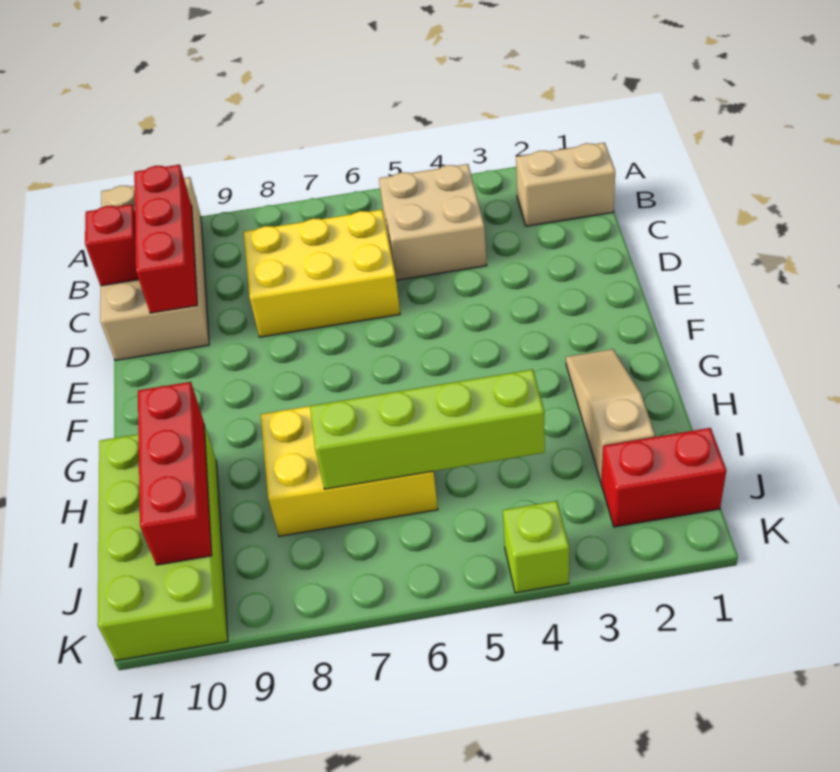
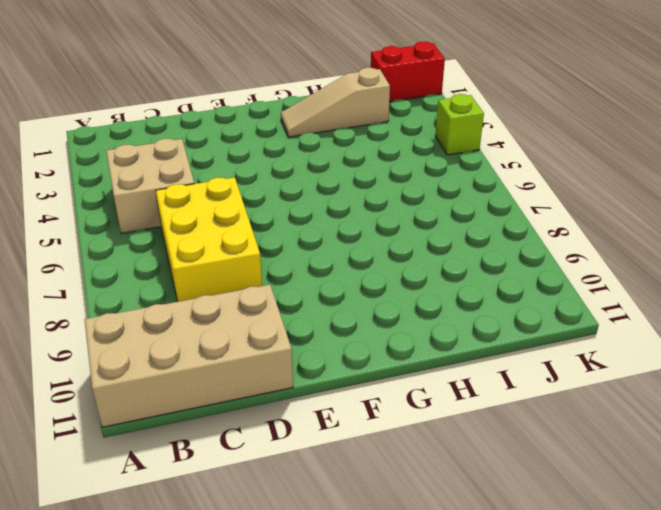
red brick J1:K1 level 1 -> red brick J1:J2 level 1
none -> tan brick B1:B2 level 1
none -> yellow brick H6:I8 level 1
none -> lime brick H10:K11 level 1

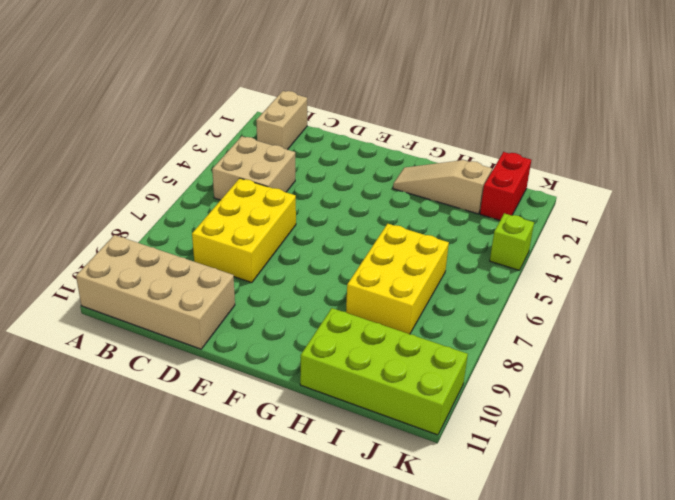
none -> red brick B10:D10 level 2
none -> red brick C11 level 2
none -> red brick H10:J10 level 2

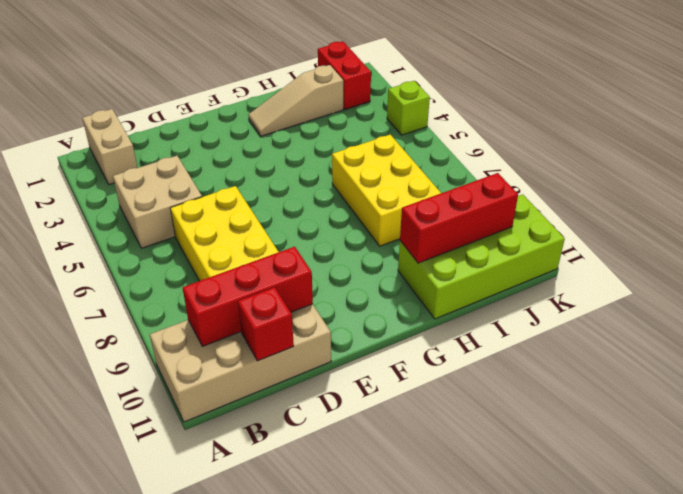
none -> lime brick I4:I7 level 2

